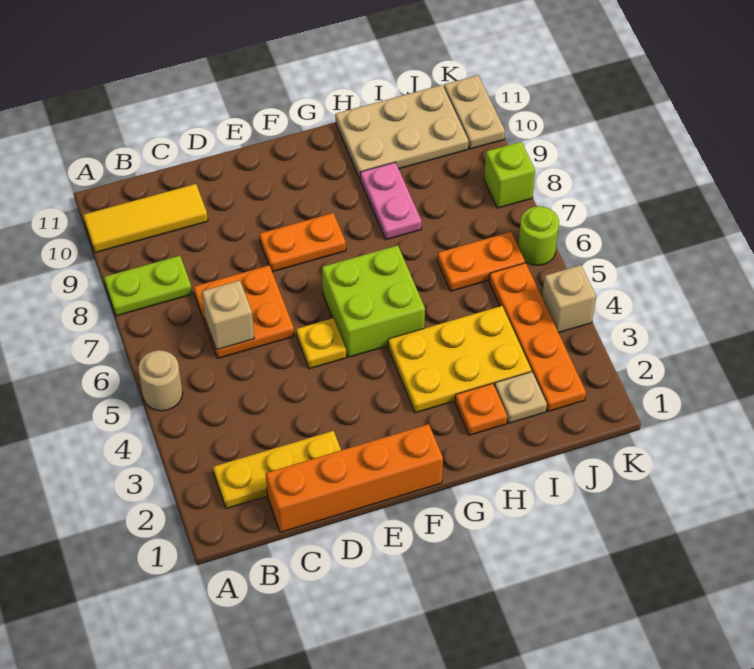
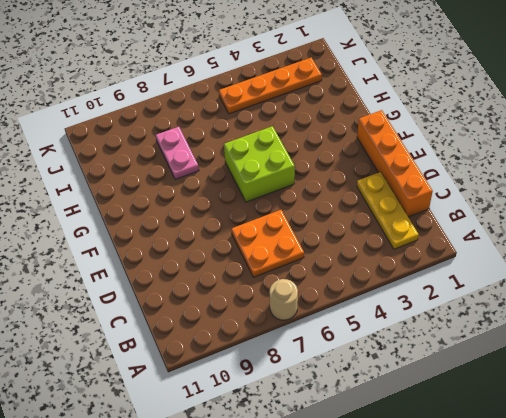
tan round brick A7 level 1 -> tan round brick A5 level 1
pink plate H8:I8 level 1 -> pink plate H8:H9 level 1
none -> lime plate A8:B8 level 1
none -> yellow tile A10:C10 level 1
none -> yellow plate E5 level 1

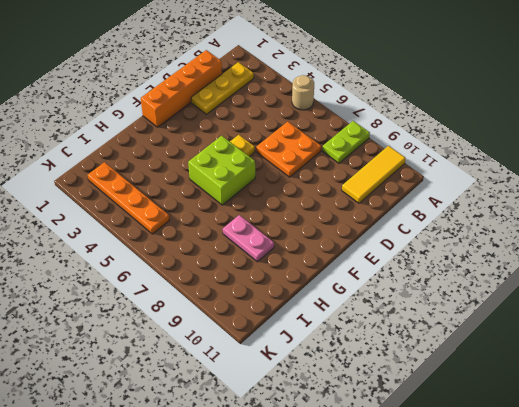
none -> orange plate E8:F8 level 1
none -> yellow plate G3:I4 level 1
none -> orange plate H2 level 1

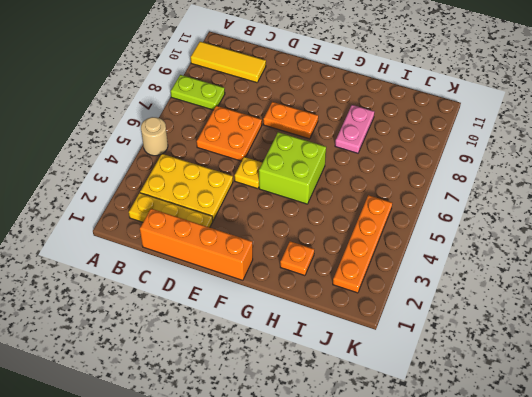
yellow plate B3:D4 level 1 -> yellow plate G3:I4 level 1
none -> tan plate H10:J11 level 1
none -> tan plate I2 level 1
none -> orange plate I6:J6 level 1

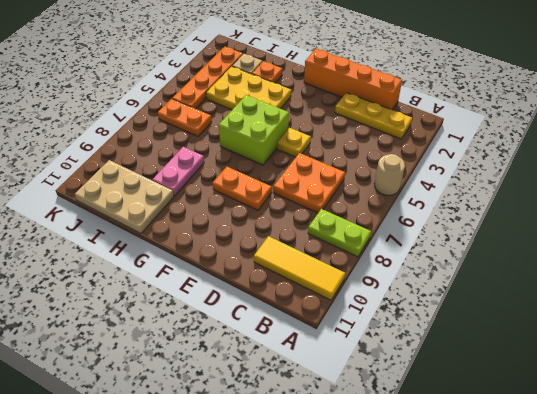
none -> tan brick K4 level 1
none -> lime round brick K6 level 1
none -> lime brick K8 level 1

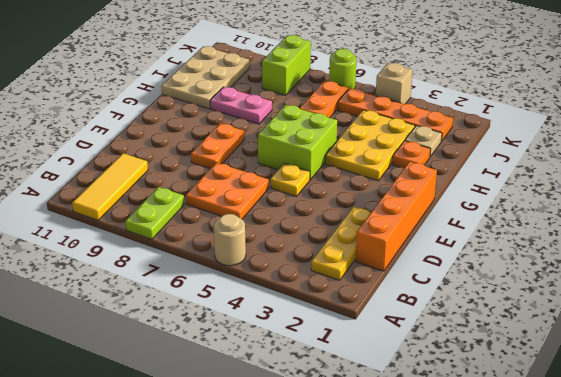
lime brick J8:K8 level 1 -> lime brick K8 level 1
none -> tan plate K10:K11 level 1
none -> tan brick C6 level 2

